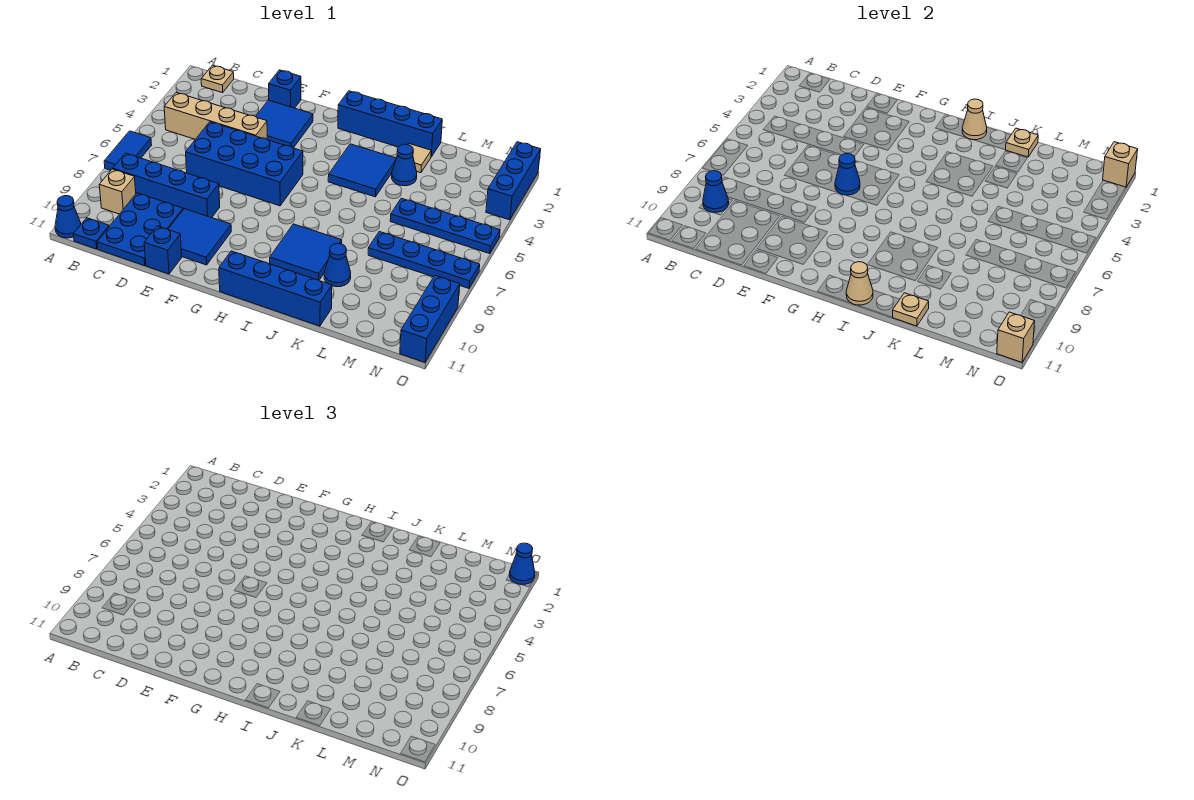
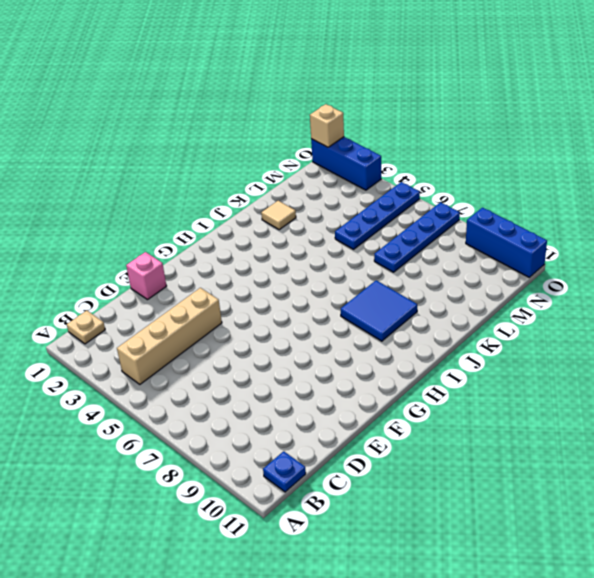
pink brick E1 level 1 -> blue brick E1 level 1
none -> blue tile A6:A7 level 1
none -> blue cone A11 level 1
none -> blue brick B8:E8 level 1
none -> tan brick B9 level 1

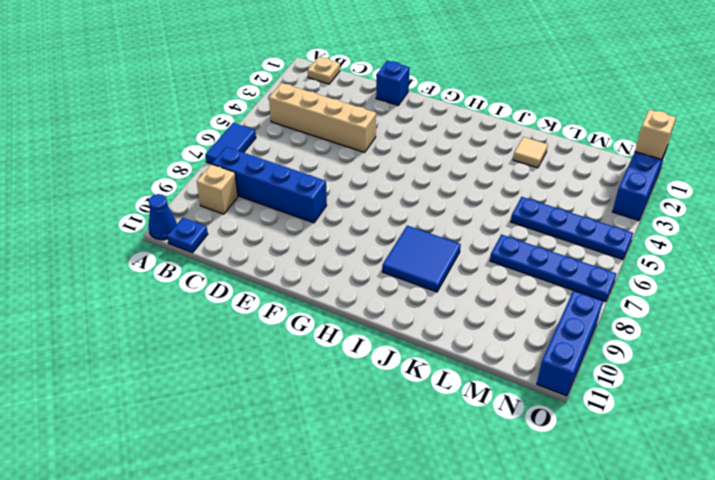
none -> blue plate C9:D11 level 1
none -> blue brick D5:G6 level 1
none -> blue tile E2:F3 level 1
none -> blue tile E9:F10 level 1

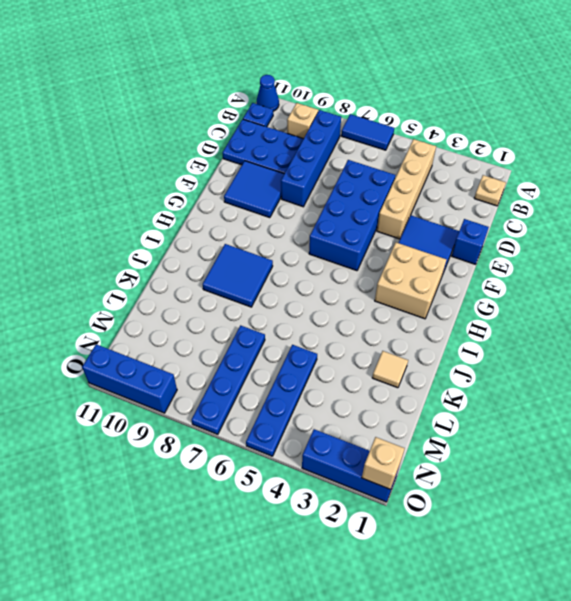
tan brick G2:H3 level 1 -> none
none -> blue brick E11 level 1
none -> blue brick H1:K1 level 1
none -> blue brick H11:K11 level 1
none -> blue tile I3:J4 level 1

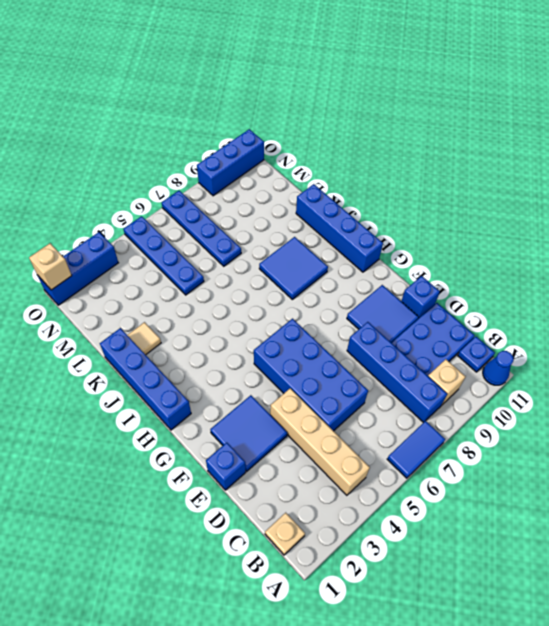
none -> blue tile I3:J4 level 1
none -> blue cone K3 level 1
none -> blue cone K9 level 1
none -> blue cone B9 level 2

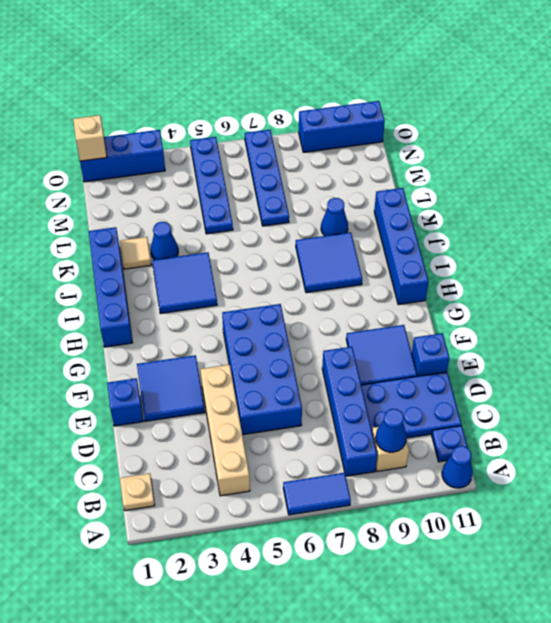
none -> blue cone F6 level 2
none -> tan cone I1 level 2
none -> tan cone I11 level 2
none -> tan plate K1 level 2

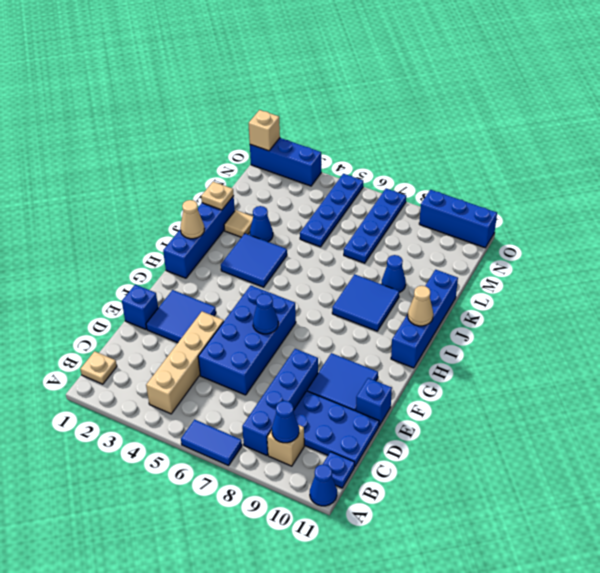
none -> tan plate K11 level 2
none -> tan brick O11 level 2
none -> blue cone O1 level 3

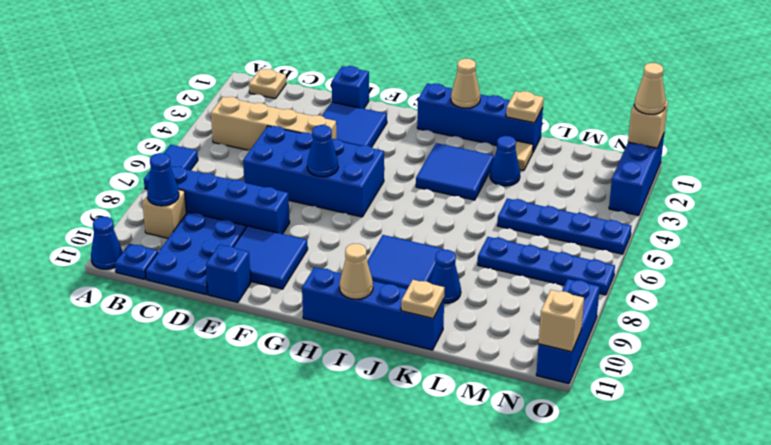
tan cone O1 level 3 -> blue cone O1 level 3

